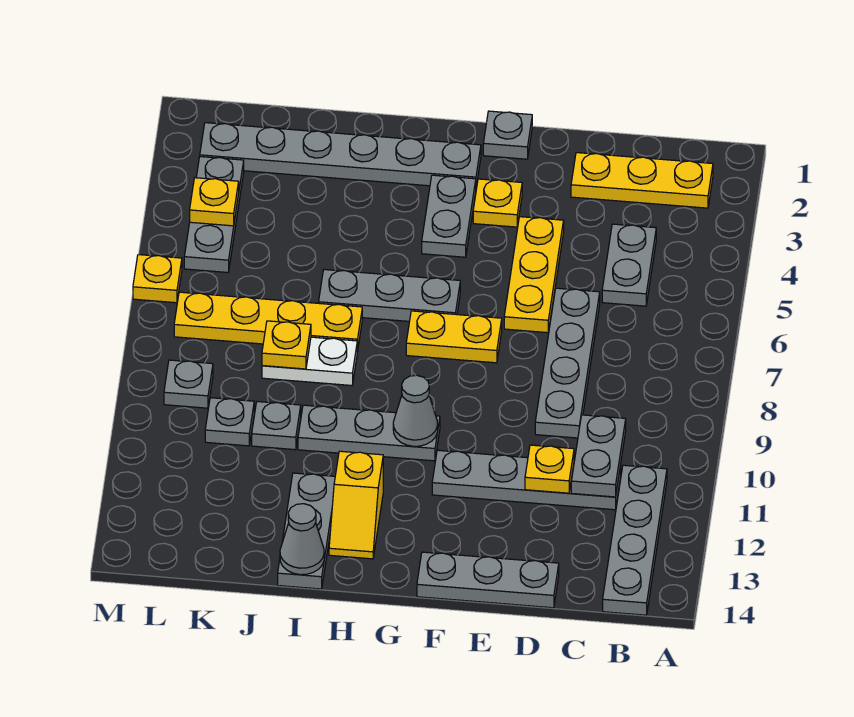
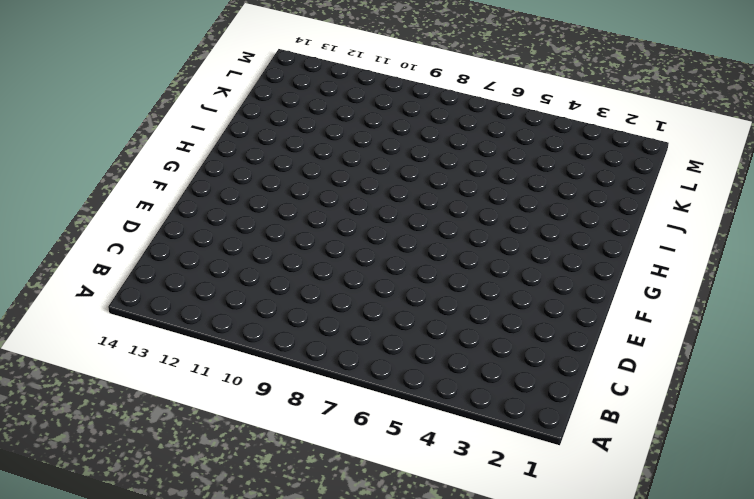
none -> yellow plate B2:D2 level 1
none -> grey plate B11:B14 level 1
none -> grey plate C4:C5 level 1

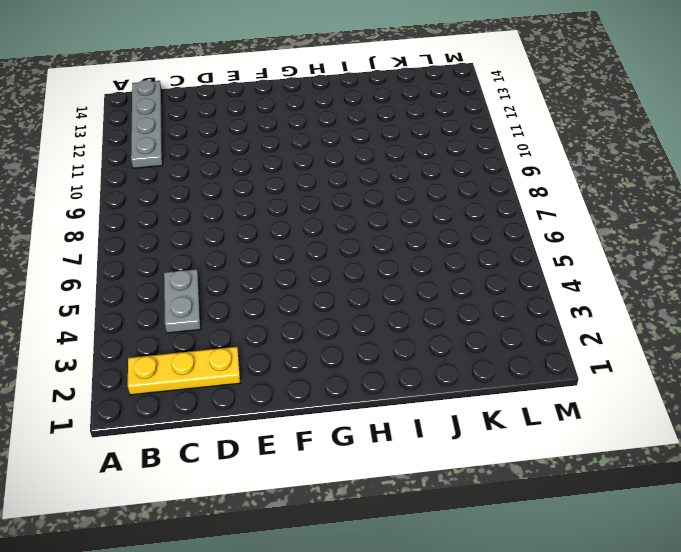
none -> grey plate C11:F11 level 1
none -> grey plate D6:D9 level 1
none -> grey plate D14:F14 level 1

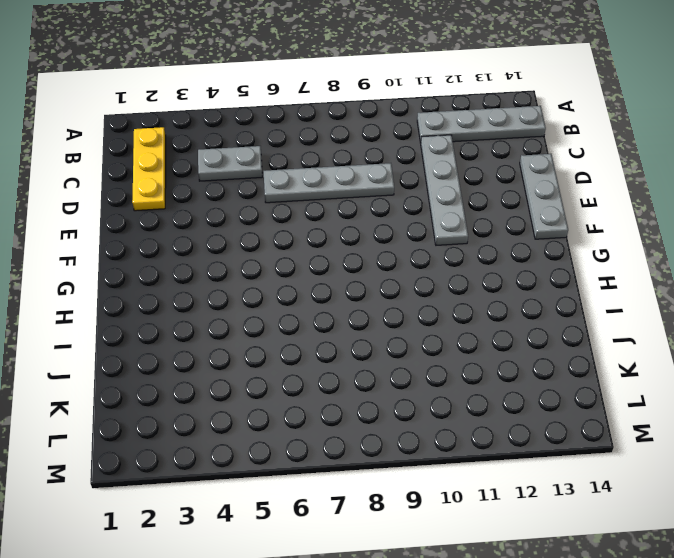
none -> yellow plate E4:E6 level 1
none -> grey plate F1 level 1
none -> yellow plate F3 level 1

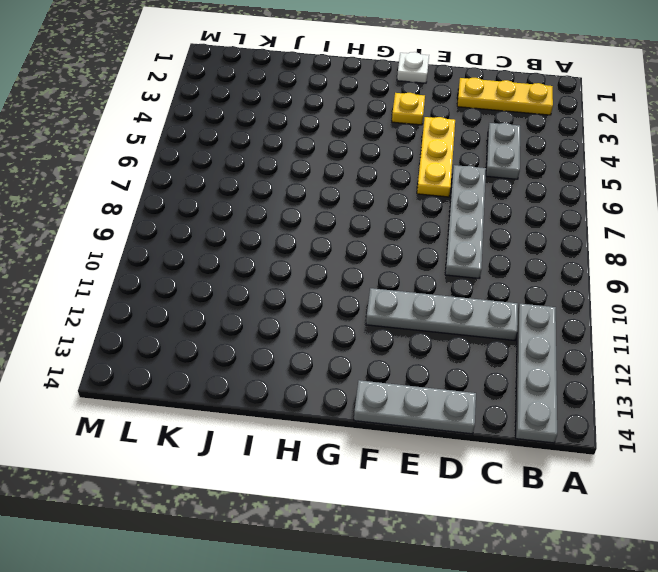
white plate F1 level 1 -> grey plate F1 level 1
none -> yellow plate F7:G7 level 1
none -> grey plate G2:L2 level 1
none -> grey plate G3:G4 level 1

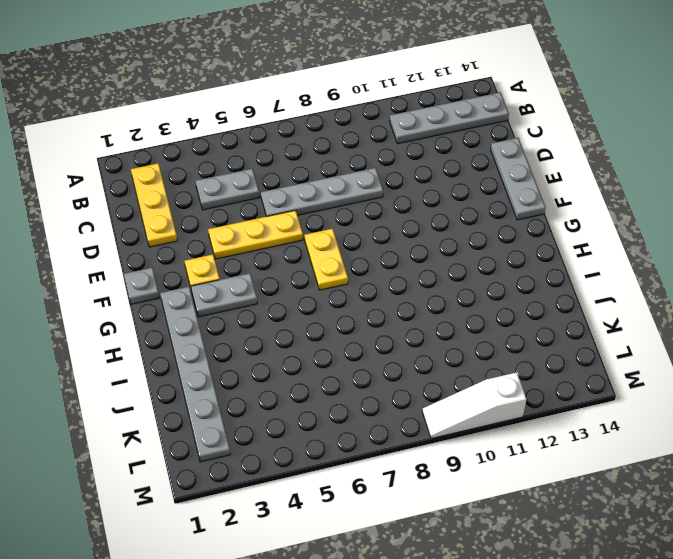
white slope M9:M11 level 1 top 11 -> none
none -> grey plate C11:F11 level 1
none -> grey plate G6:I6 level 1
none -> grey plate G10:I10 level 1

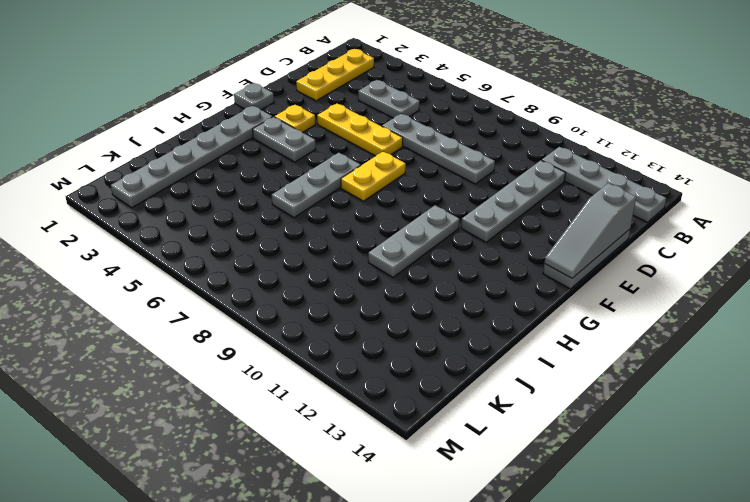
grey slope D14:F14 level 2 top D -> none
none -> yellow slope H12:H13 level 1 top 12
none -> yellow plate I7:L7 level 1
none -> white plate I8:J8 level 1

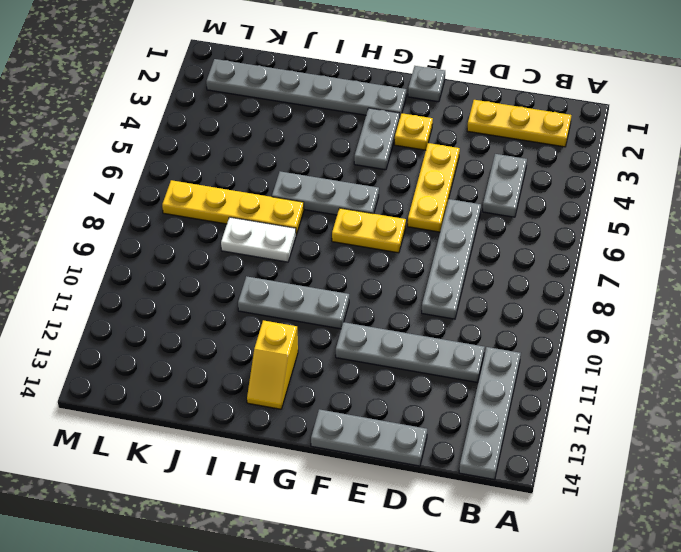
none -> grey plate I12:I14 level 1
none -> grey plate J10 level 1
none -> grey plate K10 level 1

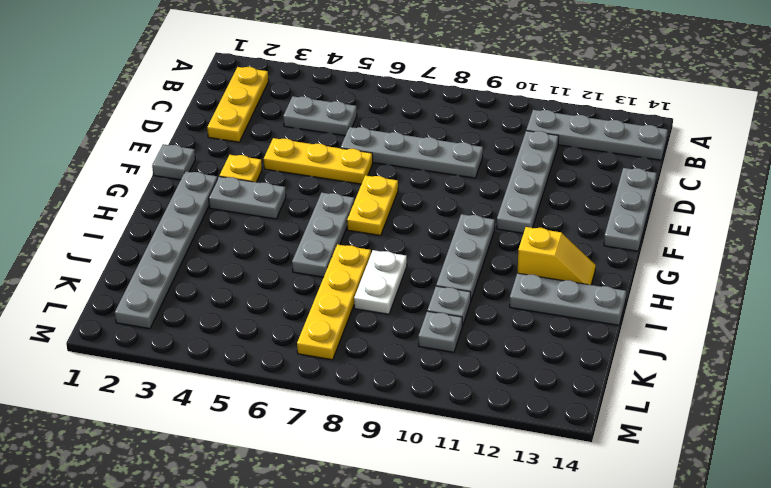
none -> grey plate L3:L5 level 1
none -> grey plate L9 level 1
none -> yellow plate M6 level 1

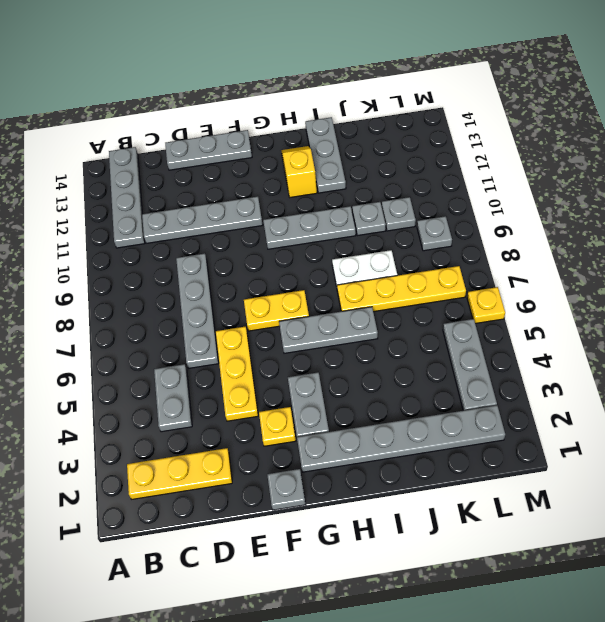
none -> grey plate C10:C11 level 2
none -> yellow plate D11 level 2
none -> grey cone G10 level 2

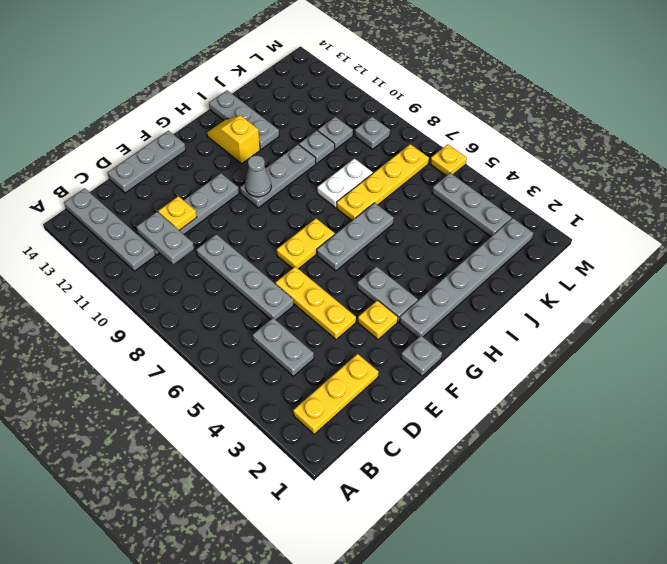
none -> grey cone I14 level 2
none -> yellow plate J8 level 2
none -> yellow plate L4 level 2

